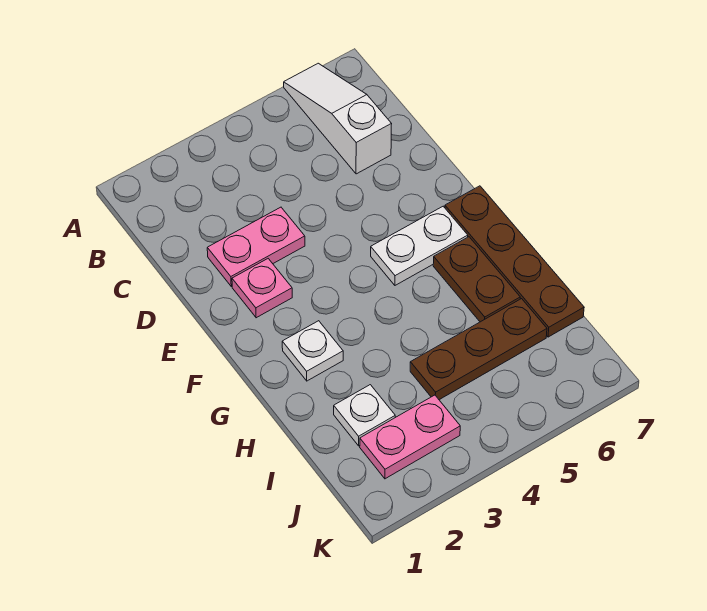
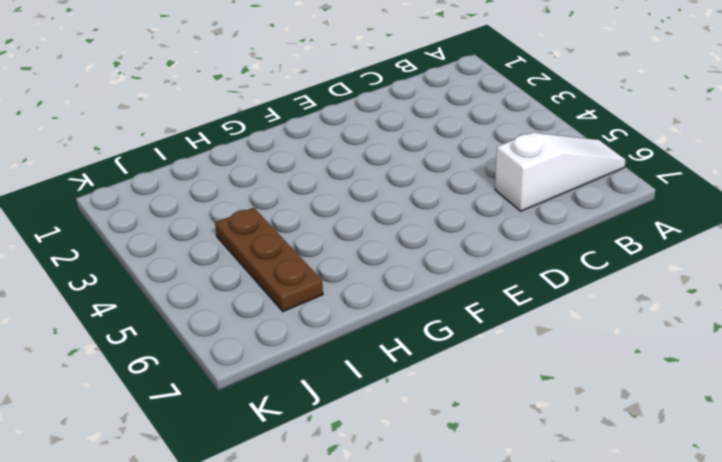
none -> pink plate D2:D3 level 1
none -> pink plate E2 level 1

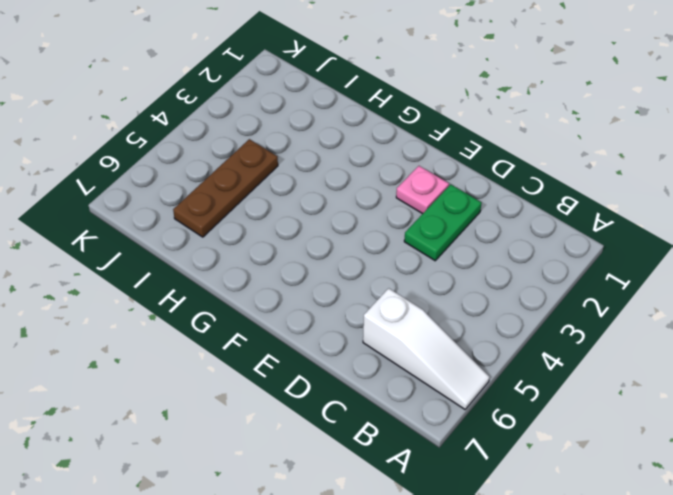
green plate D2:D3 level 1 -> pink plate D2:D3 level 1
none -> white plate F5:F6 level 1
none -> brown plate F7:I7 level 1

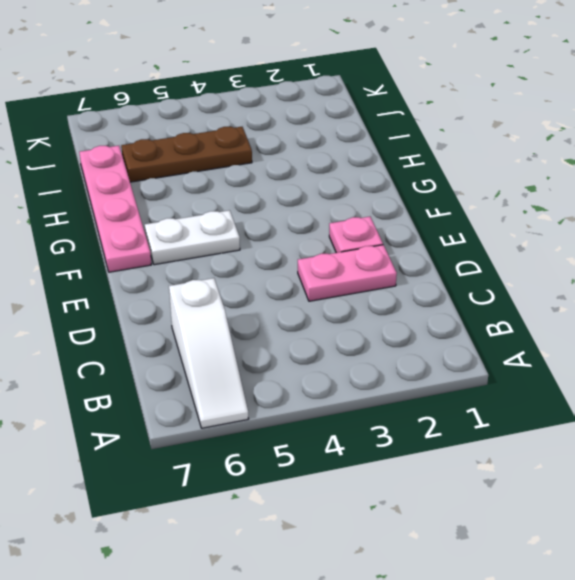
pink plate F7:I7 level 1 -> brown plate F7:I7 level 1
none -> white plate G2 level 1
none -> brown plate G6:H6 level 1

